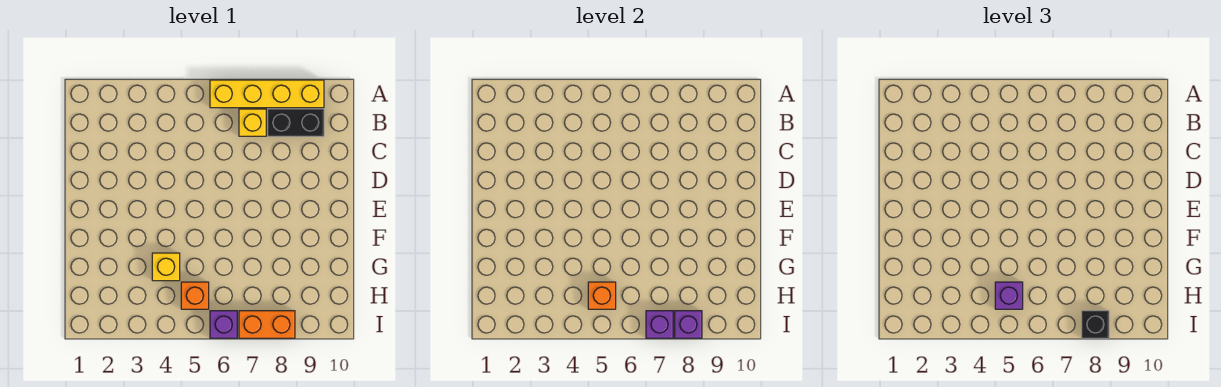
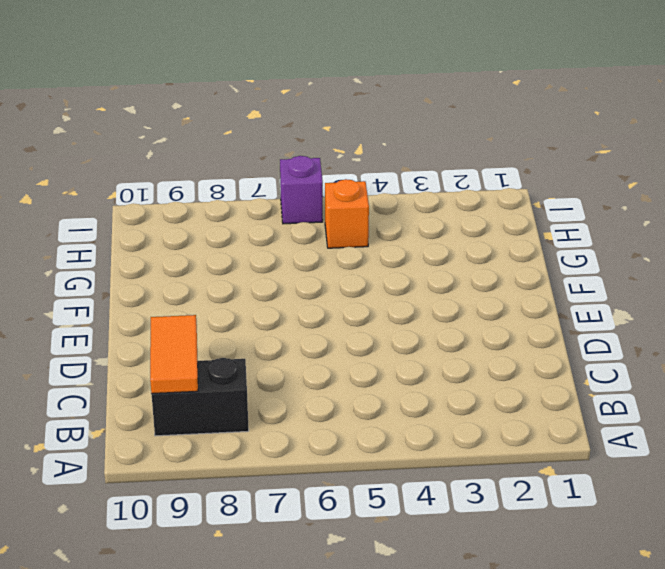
orange tile B9:C9 level 2 -> none
none -> yellow brick A6:A9 level 1
none -> yellow brick B7 level 1
none -> yellow brick G4 level 1

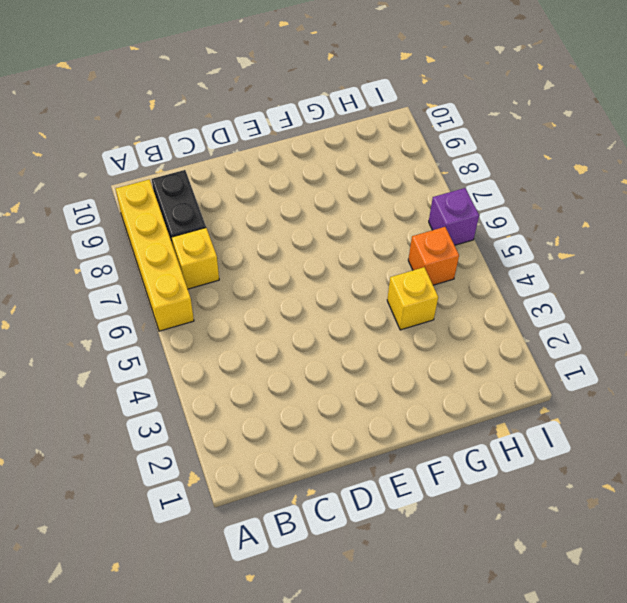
none -> orange brick I7:I8 level 1
none -> orange brick H5 level 2
none -> purple brick I7 level 2

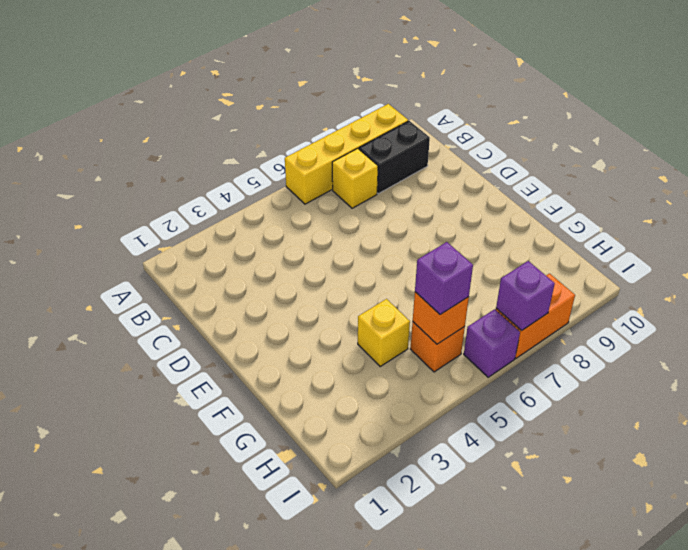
none -> purple brick I8 level 2
none -> black brick I8 level 3

